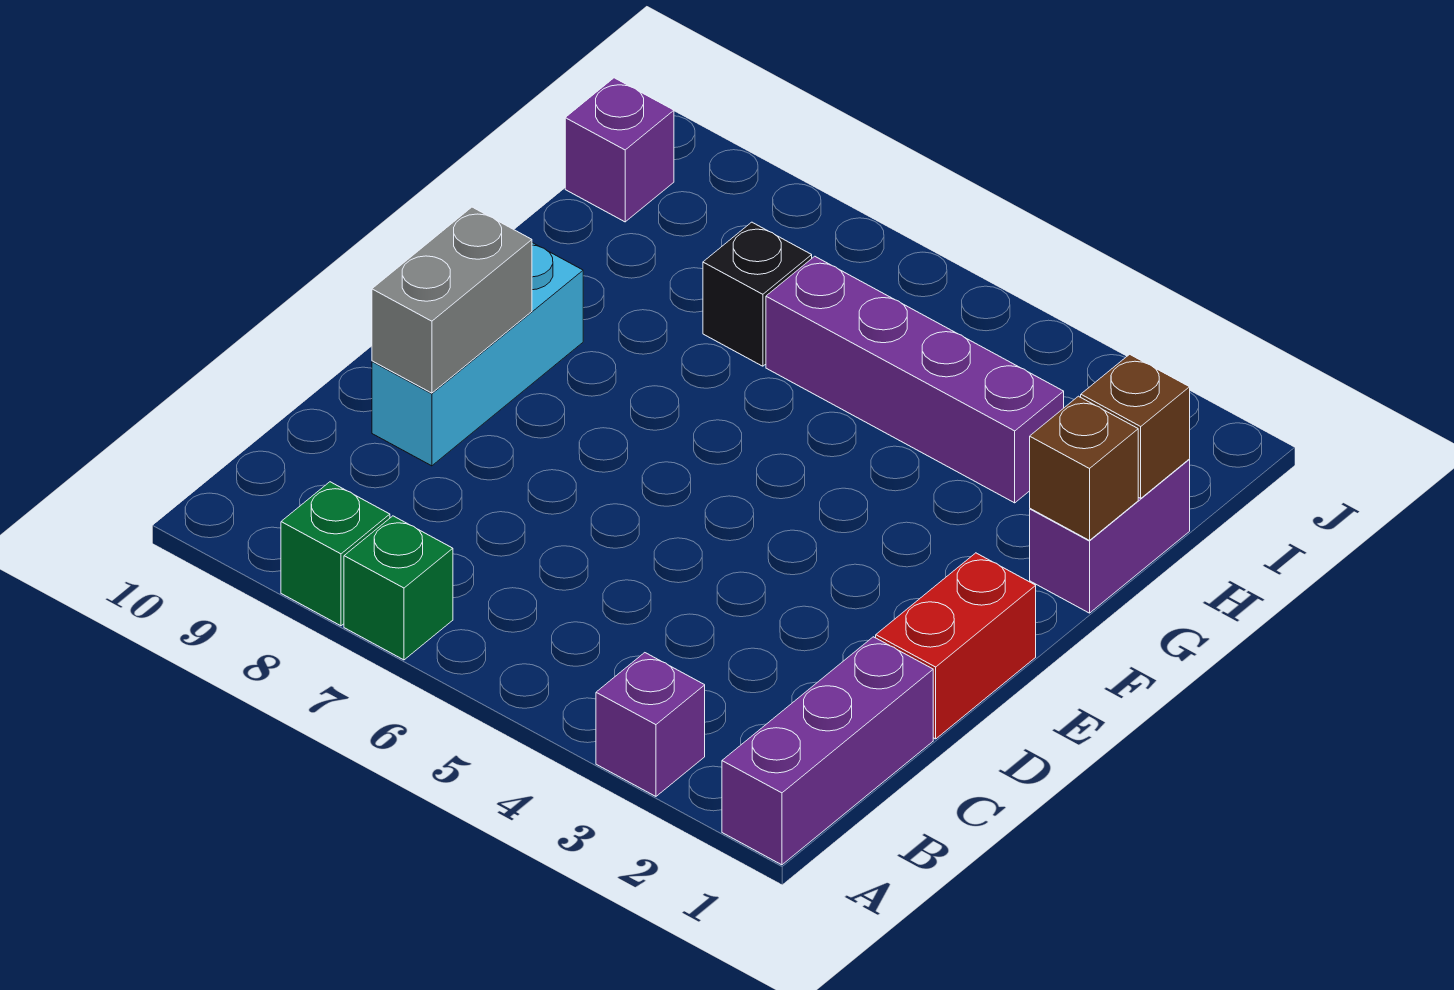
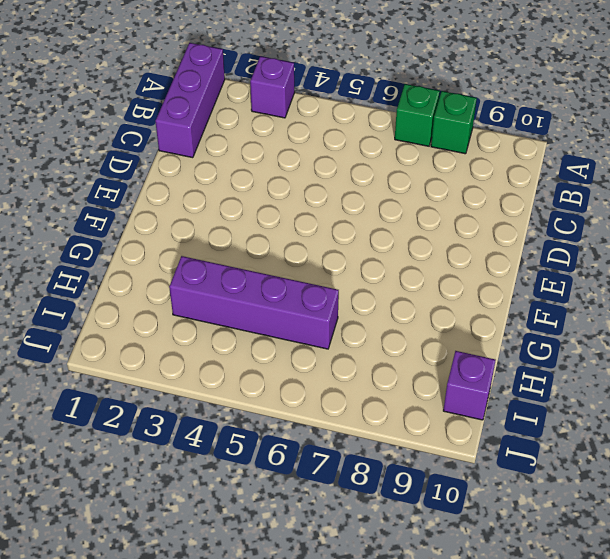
none -> red brick D1:E1 level 1
none -> cyan brick D9:F9 level 1
none -> purple brick G1:H1 level 1

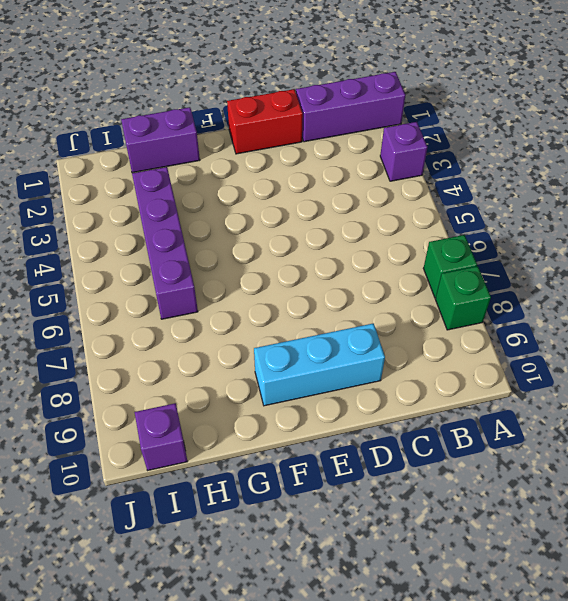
none -> black brick H7 level 1
none -> grey brick D9:E9 level 2
none -> brown brick G1 level 2

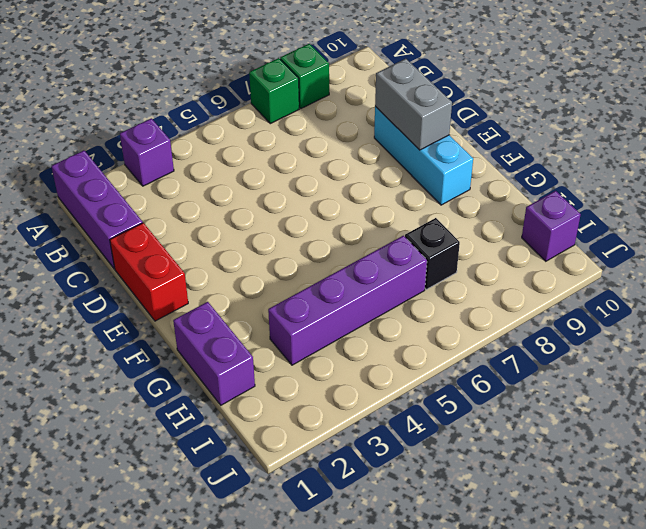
none -> brown brick G1 level 2
none -> brown brick H1 level 2

